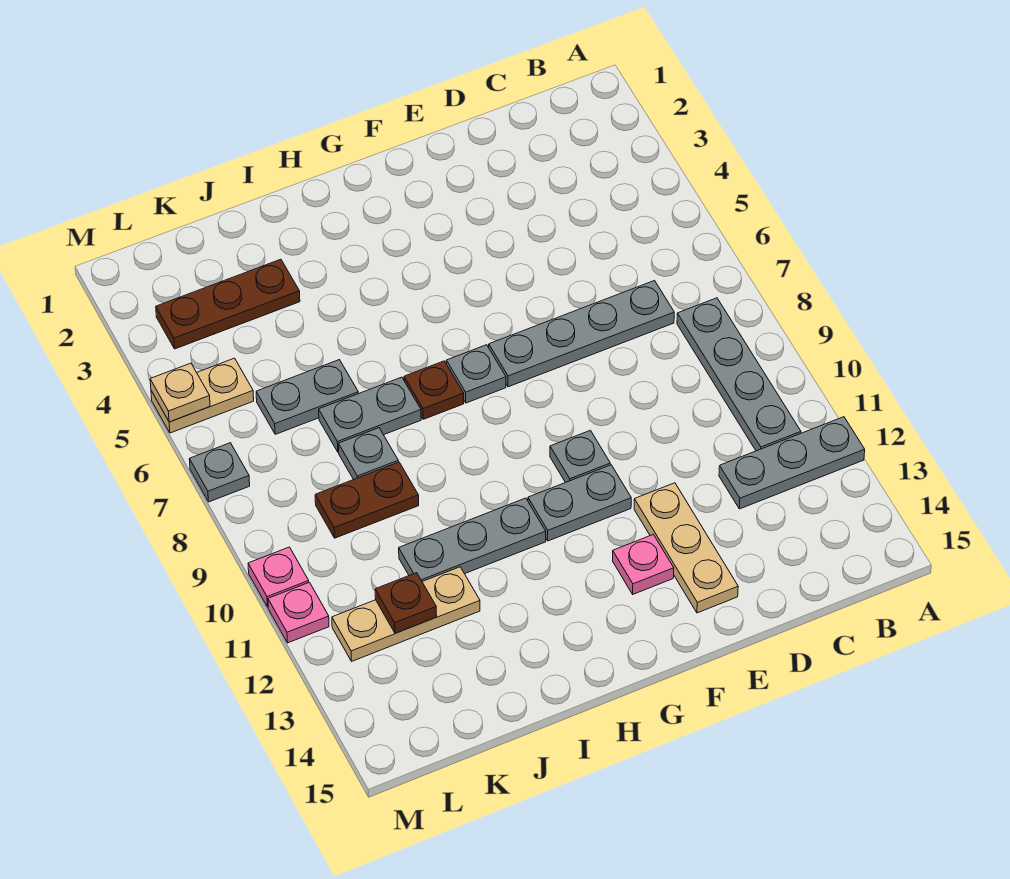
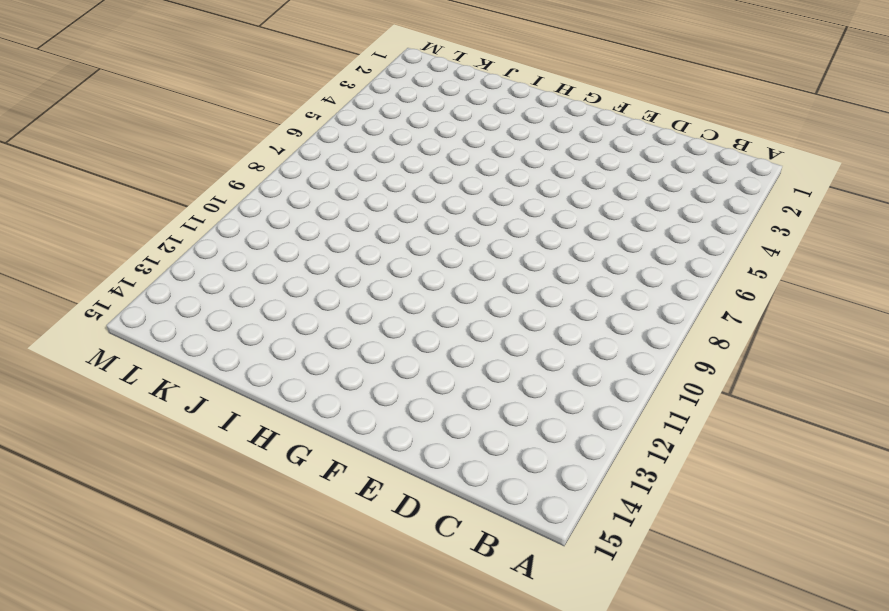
none -> grey plate A12:C12 level 1
none -> grey plate B8:B11 level 1
none -> grey plate C7:F7 level 1

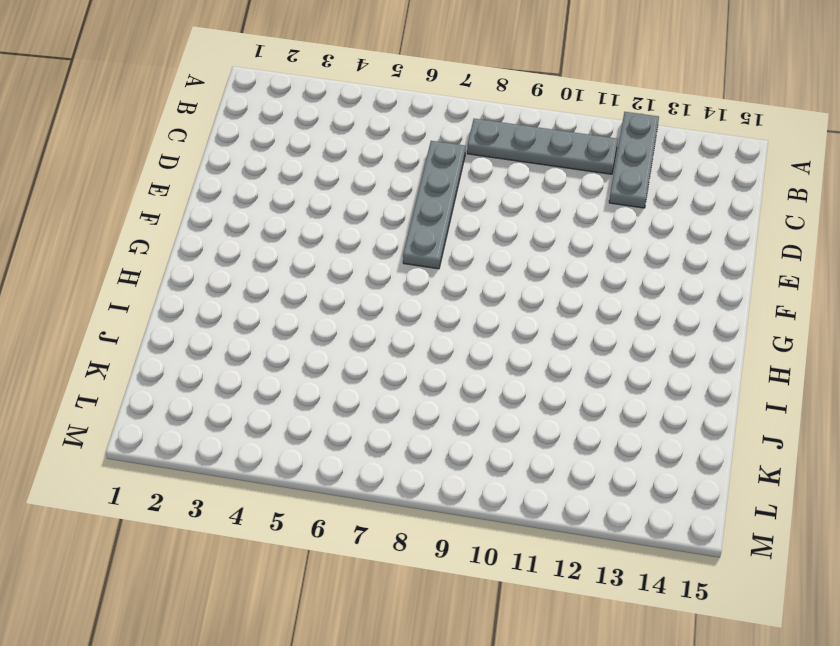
none -> tan plate E12:E14 level 1
none -> grey plate F10 level 1
none -> grey plate F11:G11 level 1

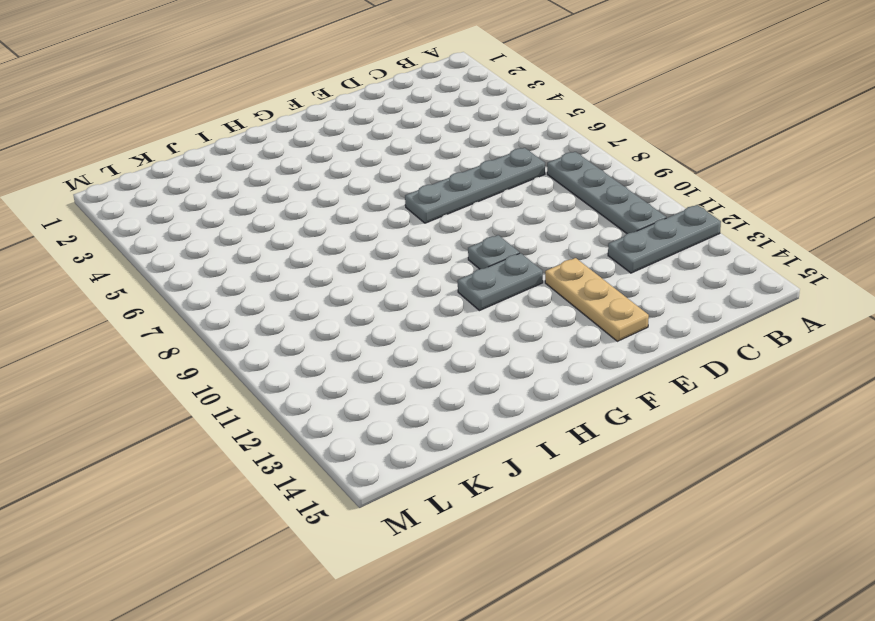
none -> pink plate F13 level 1
none -> grey plate G7 level 1
none -> brown plate H7 level 1

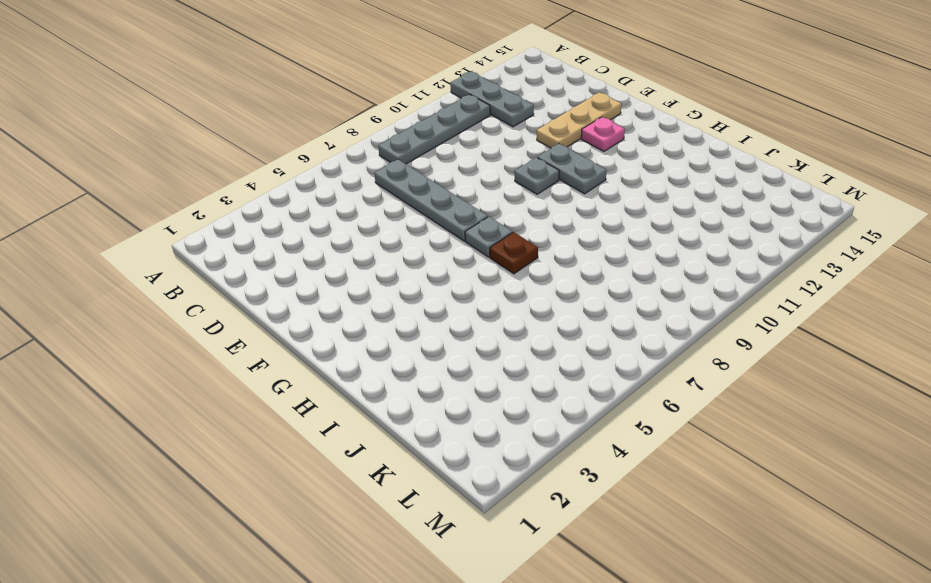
none -> grey plate H11:J11 level 1
none -> grey plate I7:J7 level 1
none -> brown plate J3:L3 level 1

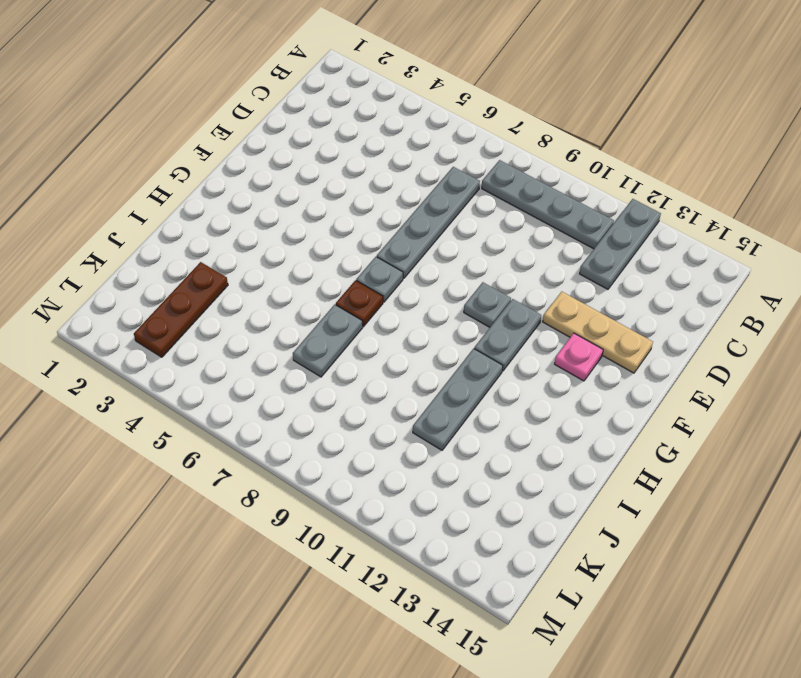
none -> grey plate J6:K6 level 1
none -> grey plate J8 level 1
none -> brown plate J9:K9 level 1

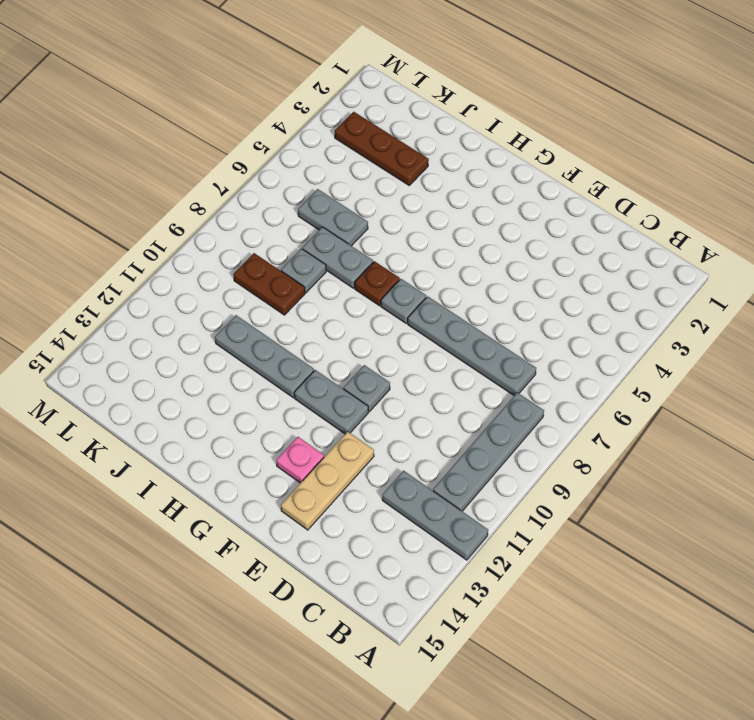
none -> tan plate J12:L12 level 1
none -> tan plate L5:M5 level 1
none -> grey plate M7 level 1

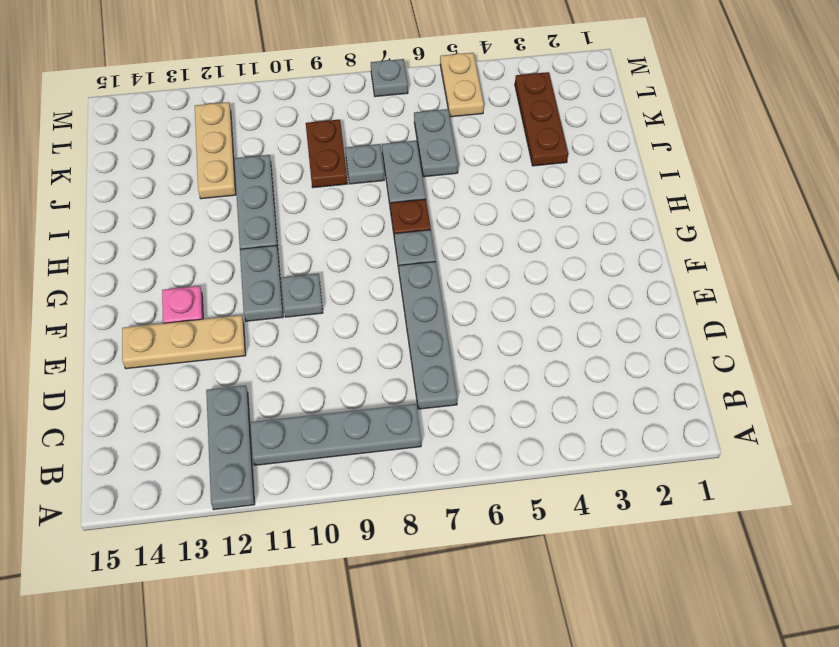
none -> pink plate M10 level 1
none -> pink plate M11 level 1
none -> brown plate K12 level 2

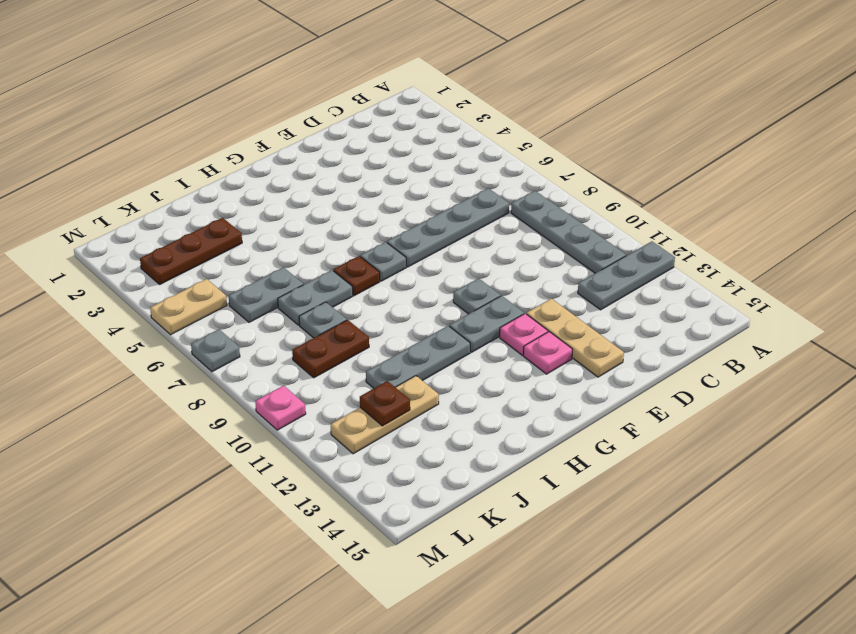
pink plate F12 level 1 -> pink plate M11 level 1
none -> tan plate M5 level 2

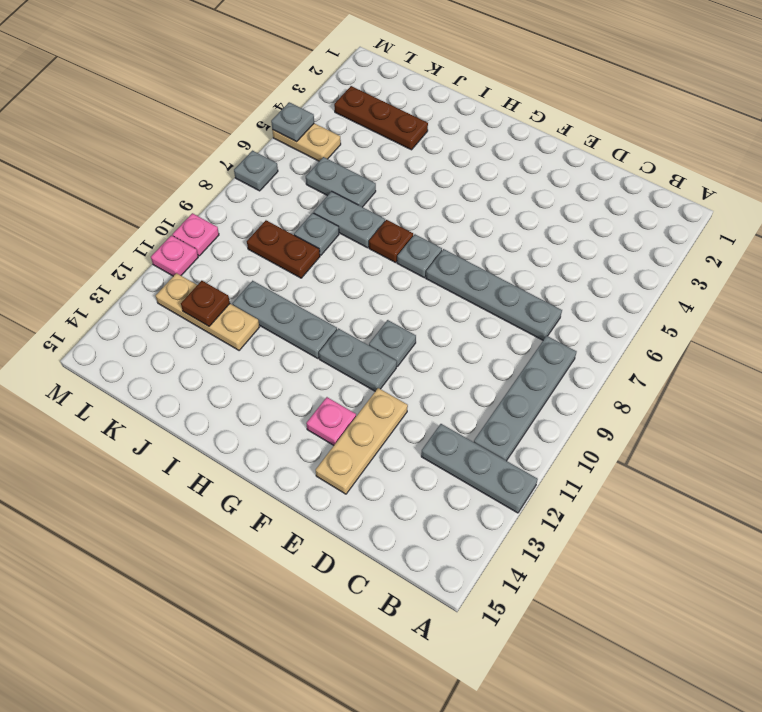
grey plate M5 level 2 -> tan plate M5 level 2

